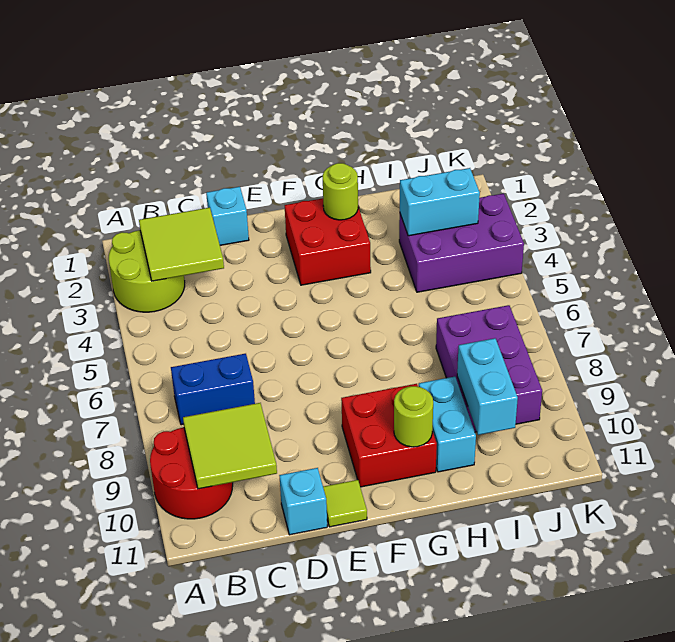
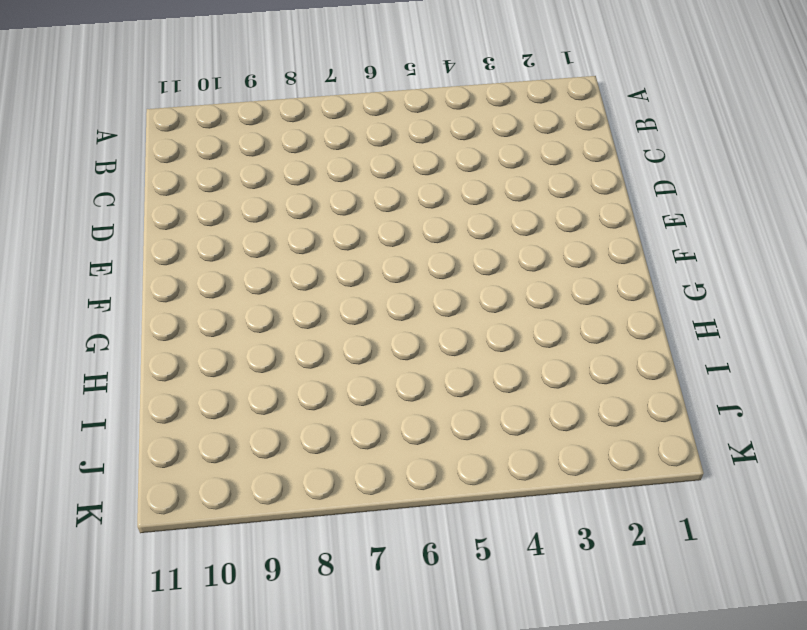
none -> lime round brick A2:B3 level 1
none -> red round brick A9:B10 level 1
none -> blue brick B7:C7 level 1

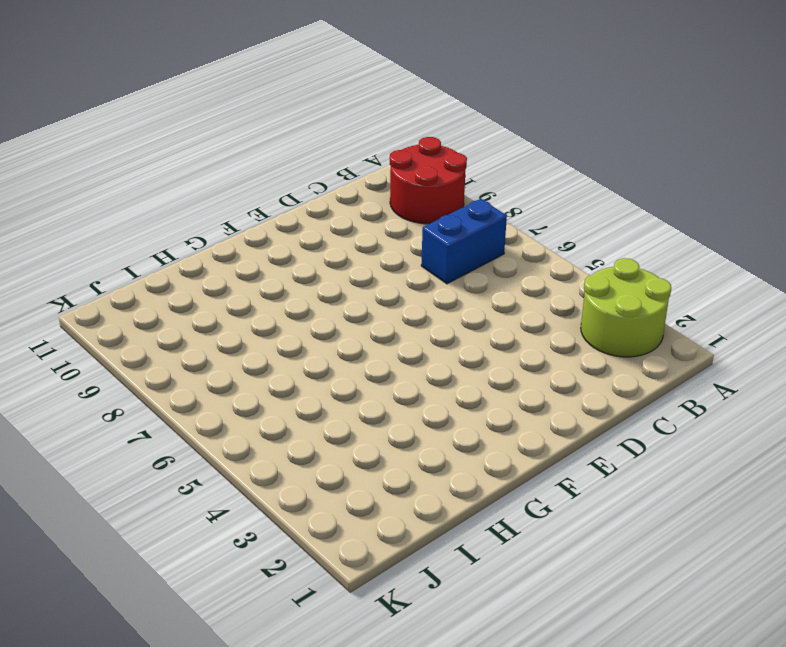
none -> cyan brick D1 level 1
none -> cyan brick D11 level 1
none -> lime tile E11 level 1

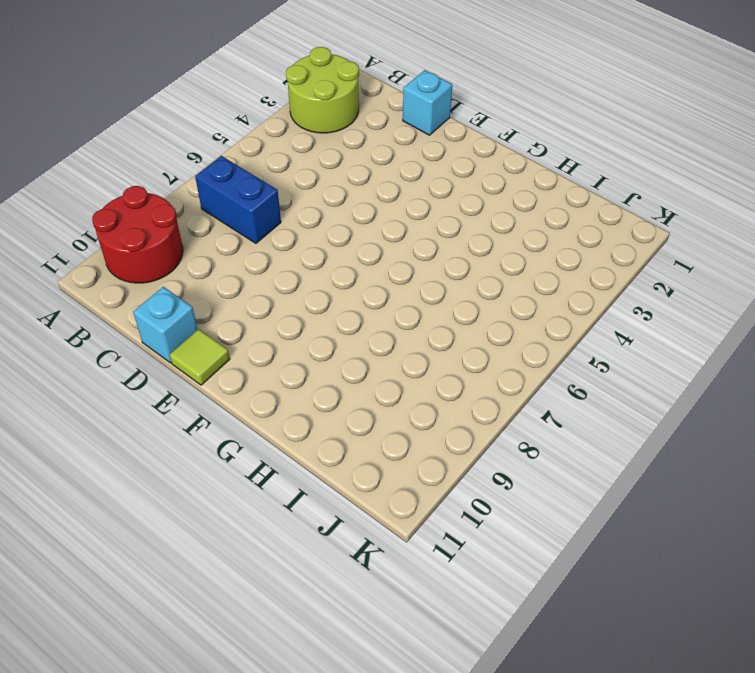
none -> red brick F2:G3 level 1
none -> red brick F9:G10 level 1
none -> cyan brick H9:H10 level 1

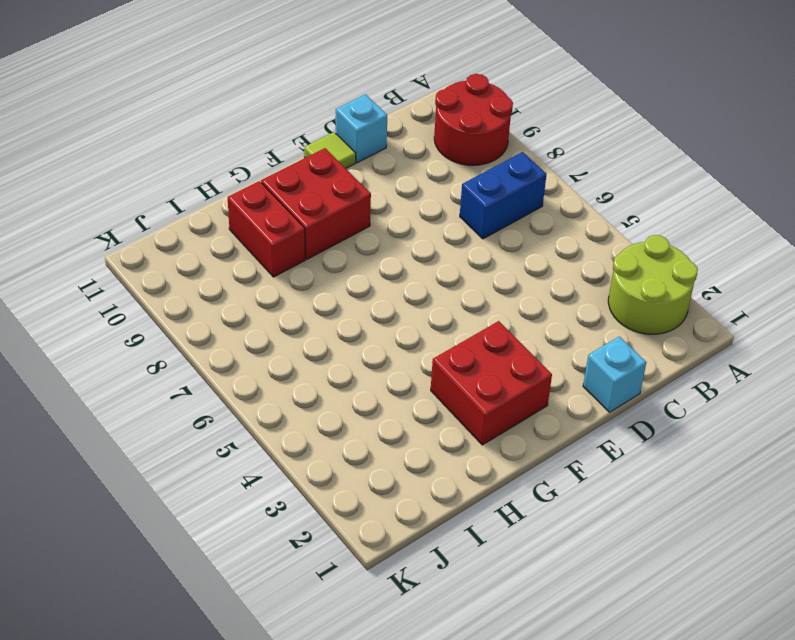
red brick H9:H10 level 1 -> cyan brick H9:H10 level 1
none -> purple brick I3:K4 level 1
none -> purple brick I7:J9 level 1
none -> lime tile B2:C3 level 2

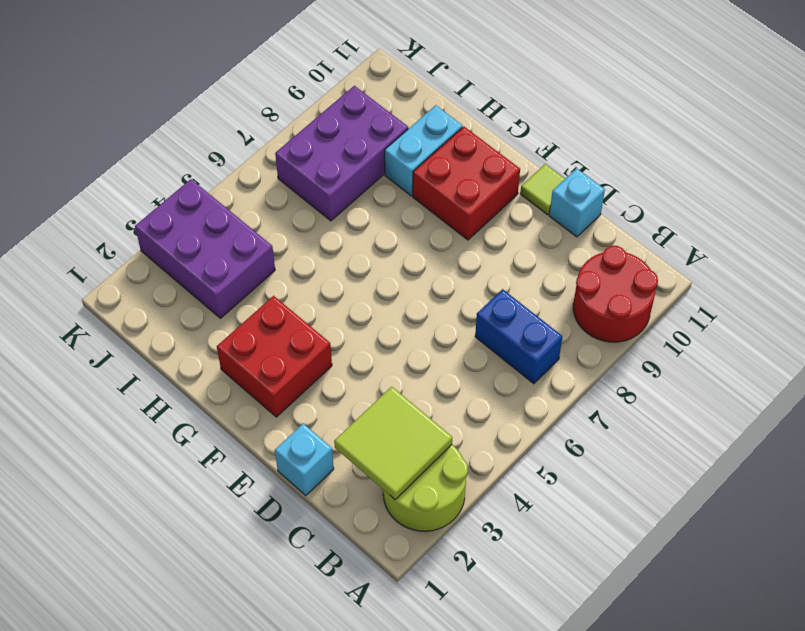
none -> lime tile B9:C10 level 2
none -> lime round brick G2 level 2
none -> lime round brick G10 level 2

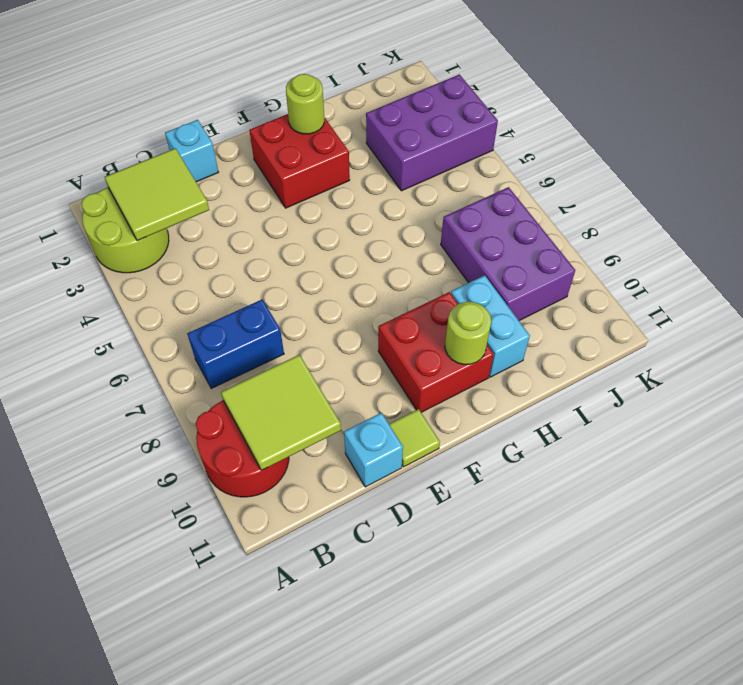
none -> cyan brick I3:J3 level 2
none -> cyan brick I9:I10 level 2

